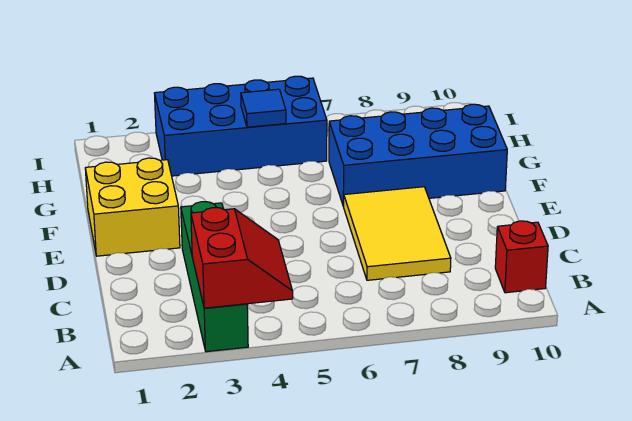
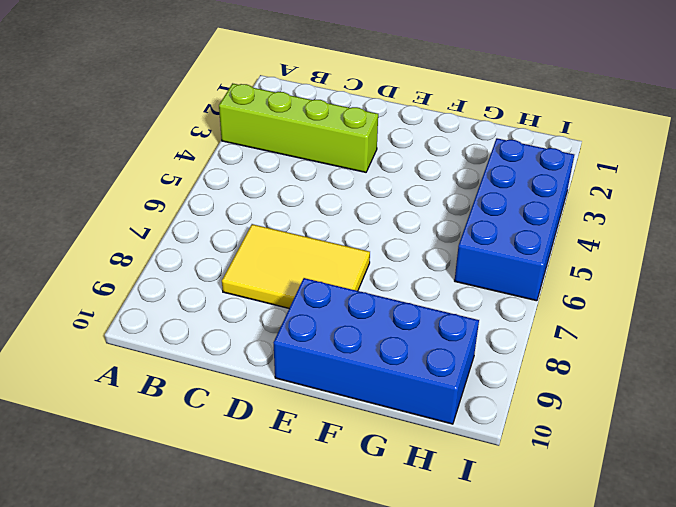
lime brick A3:D3 level 1 -> green brick A3:D3 level 1
blue brick E9:H10 level 1 -> blue brick F7:G10 level 1
none -> red brick B10 level 1
none -> yellow brick E1:F2 level 1

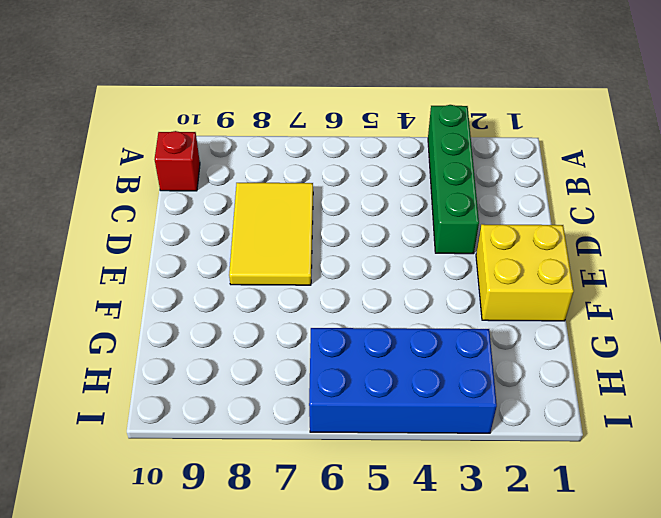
none -> blue brick F7:G10 level 1
none -> red slope A3:B4 level 2 top 3

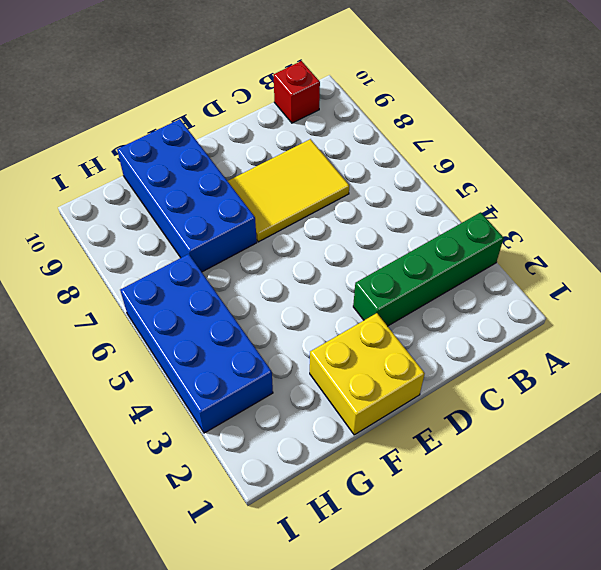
none -> red slope A3:B4 level 2 top 3
none -> blue tile H5 level 2

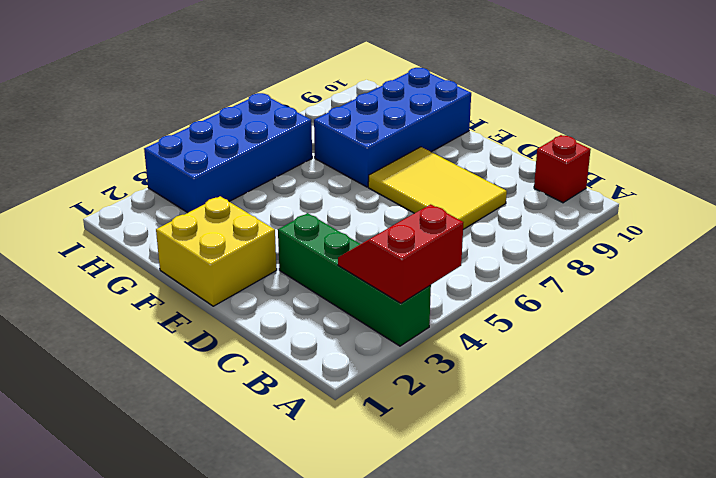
red slope A3:B4 level 2 top A -> red slope A3:B4 level 2 top 3
none -> blue tile H5 level 2

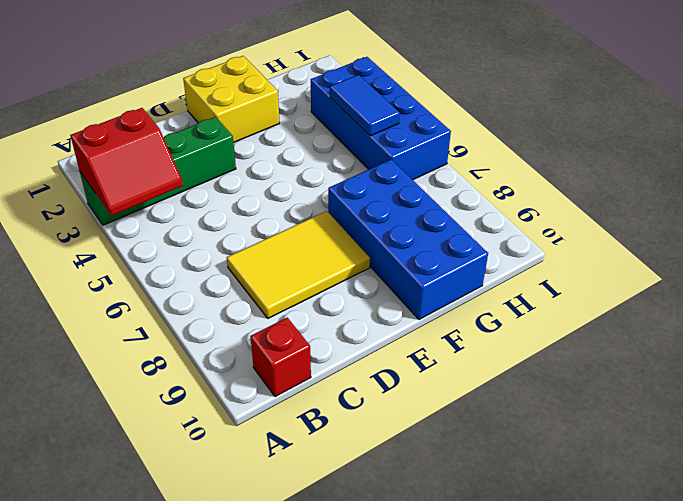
blue tile H4:H5 level 2 -> blue tile H5 level 2

